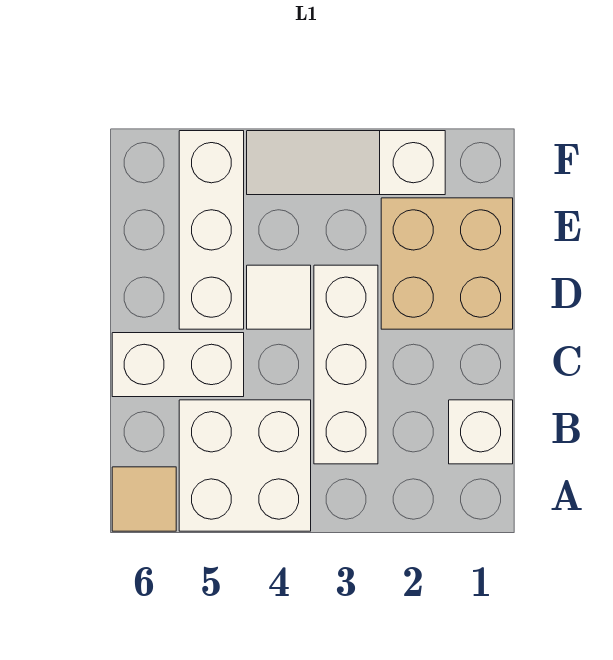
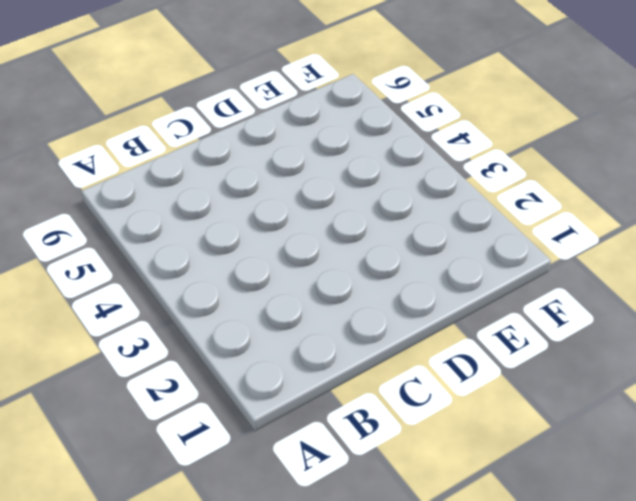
none -> white brick A4:B5 level 1
none -> tan tile A6 level 1

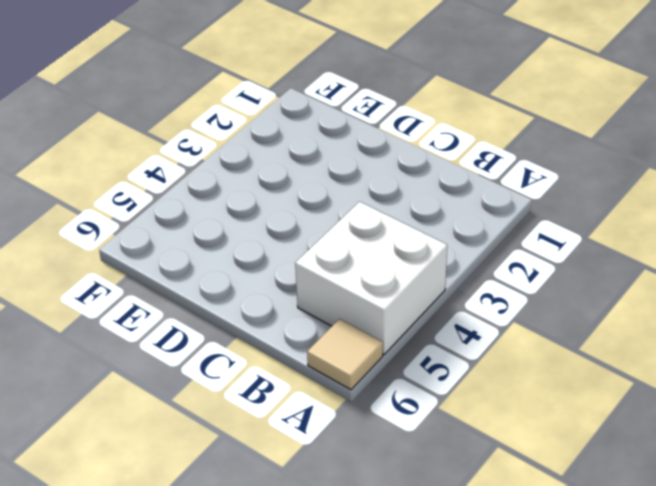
none -> white brick B1 level 1
none -> white brick B3:D3 level 1

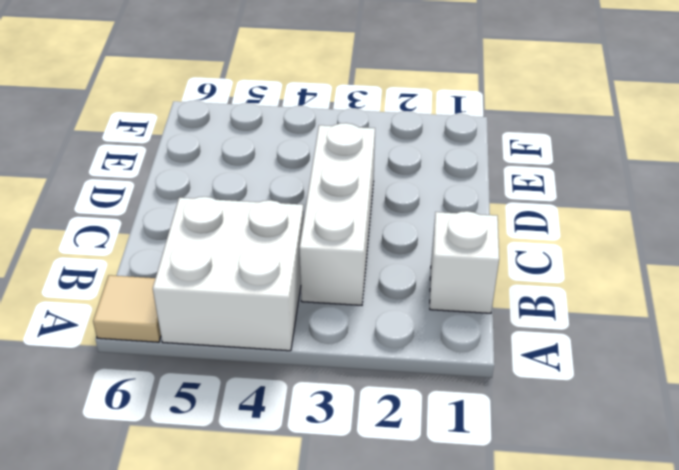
none -> white brick C5:C6 level 1
none -> tan brick D1:E2 level 1

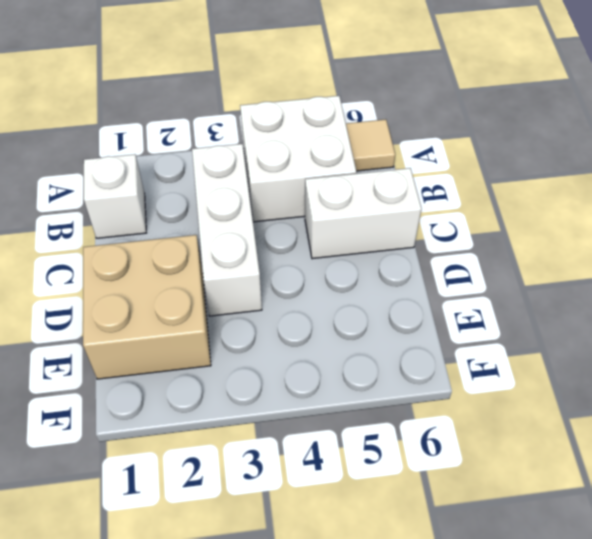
none -> white tile D4 level 1
none -> white brick D5:F5 level 1

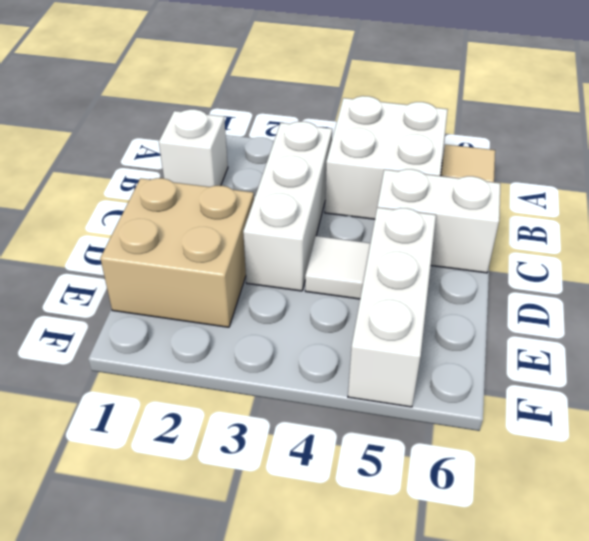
none -> white slope F2:F4 level 1 top 2

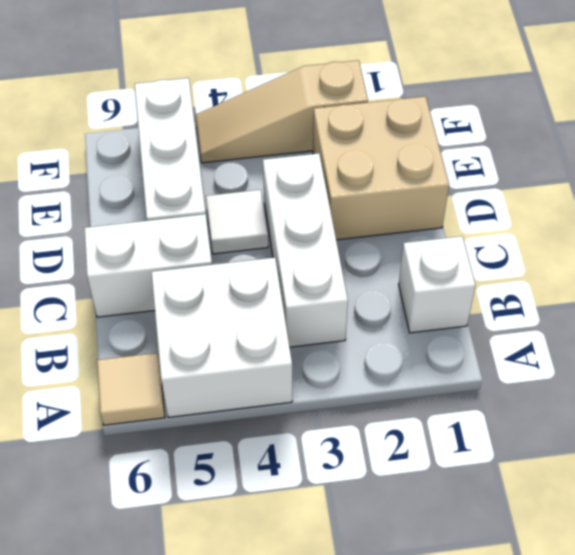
tan slope F2:F4 level 1 top 2 -> white slope F2:F4 level 1 top 2

